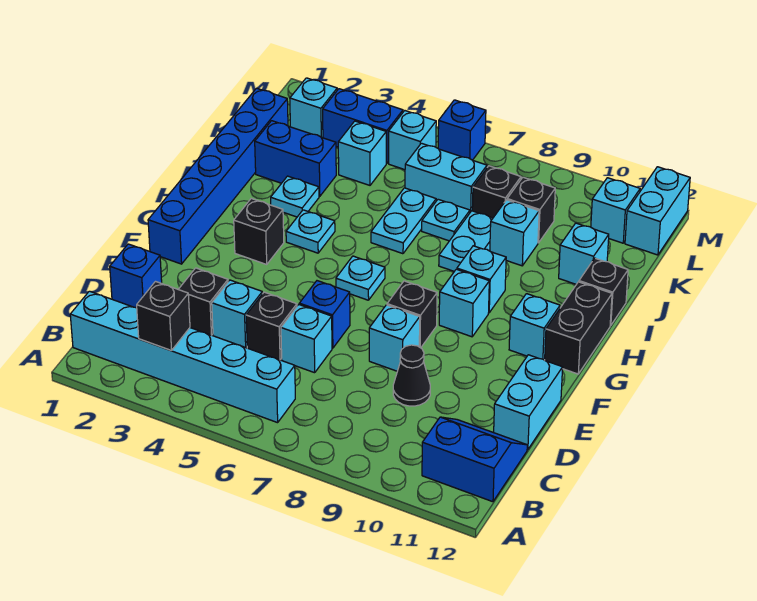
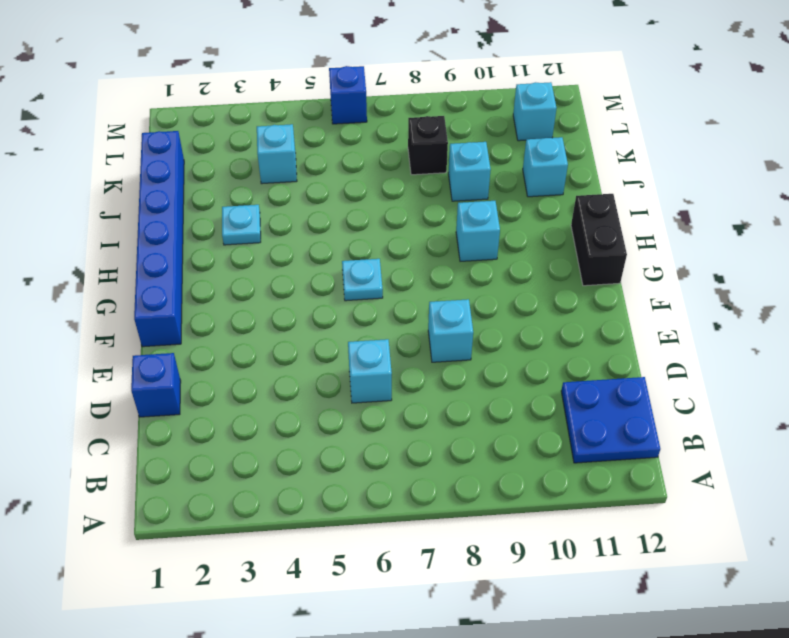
blue plate B11:C12 level 1 -> blue slope B11:C12 level 1 top B
none -> cyan brick B1:B6 level 1
none -> black brick D3 level 1
none -> cyan brick D4 level 1
none -> black brick D5 level 1

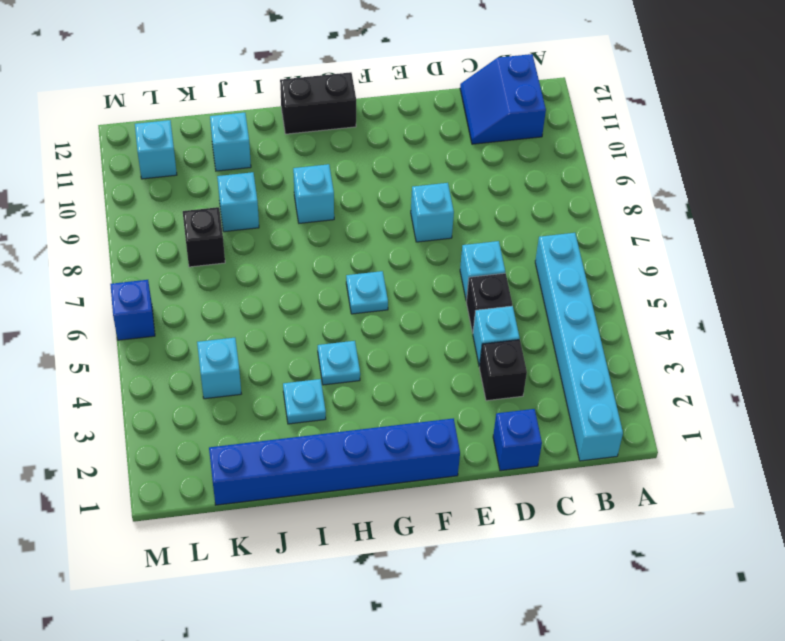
none -> black cone D9 level 1
none -> cyan brick D12:E12 level 1
none -> blue brick E6 level 1
none -> black brick F8 level 1

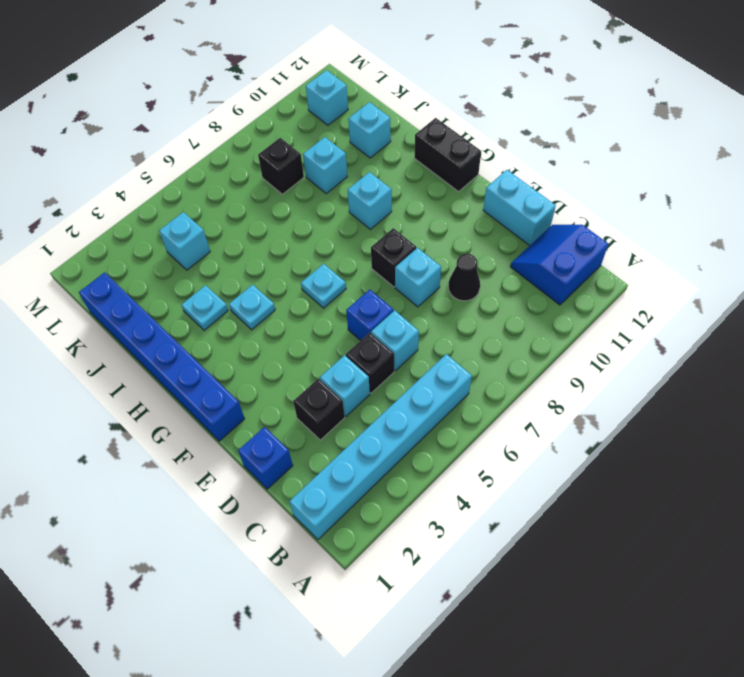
none -> black brick G3 level 1
none -> cyan brick G9 level 1
none -> cyan brick G11 level 1
none -> cyan plate I6:J6 level 1

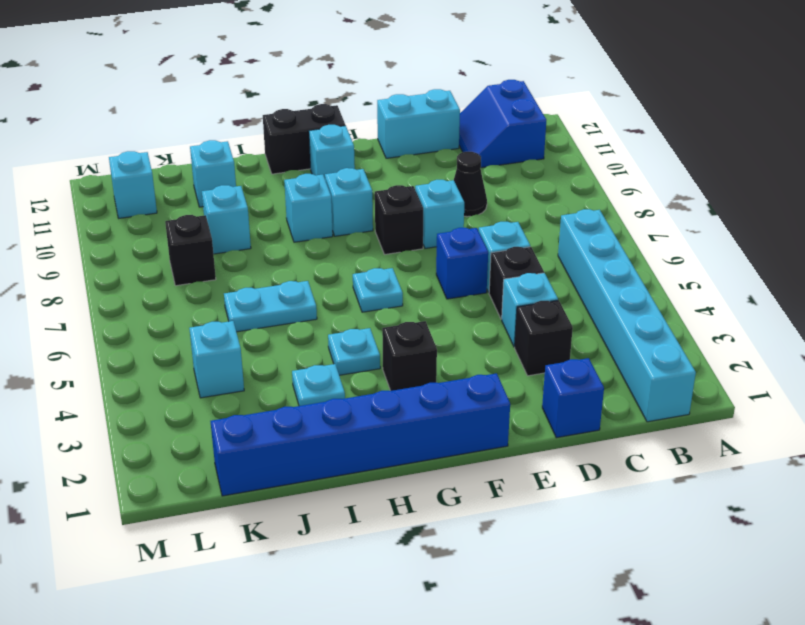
none -> cyan plate I8:J8 level 1
none -> black brick I12 level 1
none -> blue brick J2:J3 level 1
none -> cyan plate J7 level 1

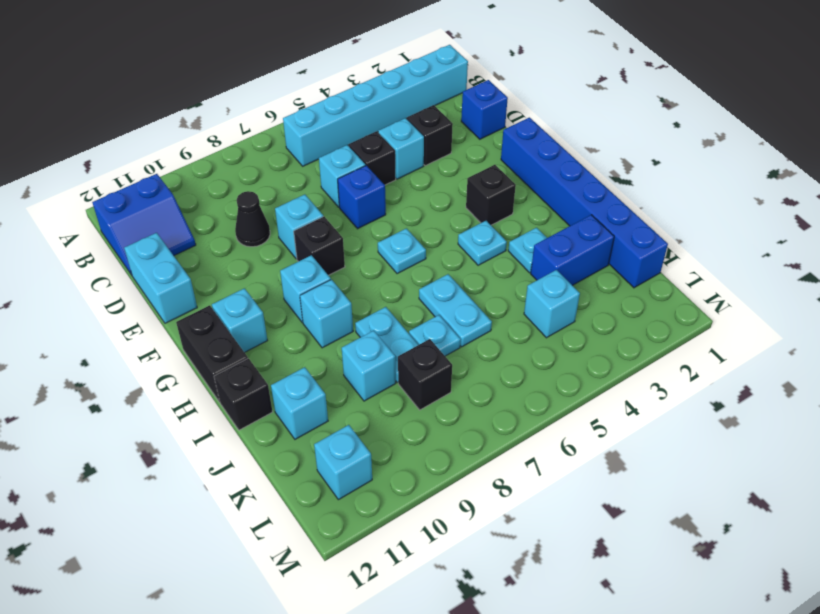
none -> cyan brick K6:K7 level 1
none -> black brick K9 level 1
none -> cyan brick L2 level 1
none -> blue brick L3:L4 level 1

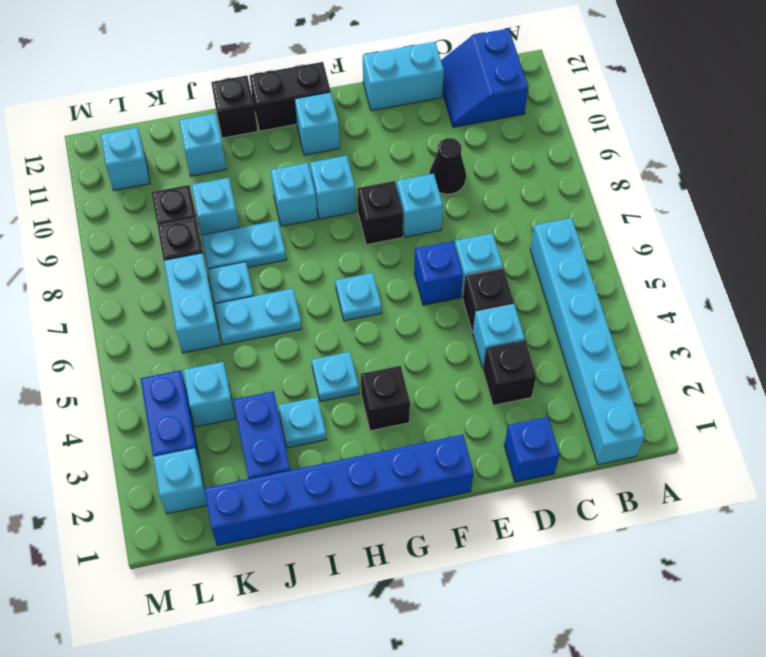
none -> cyan brick L5 level 1
none -> cyan brick L12:M12 level 1
none -> blue brick M6 level 1
none -> black brick B3 level 2

